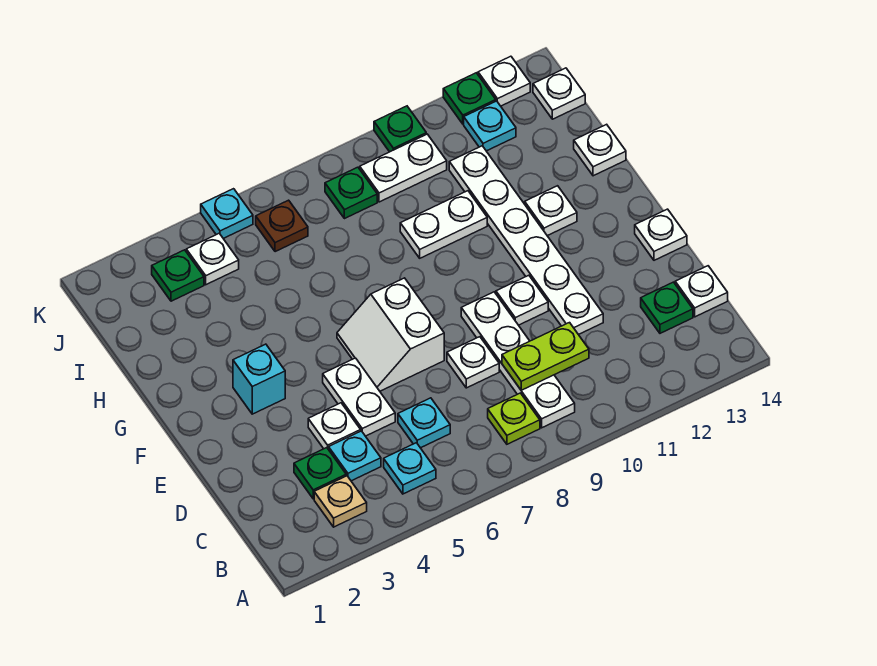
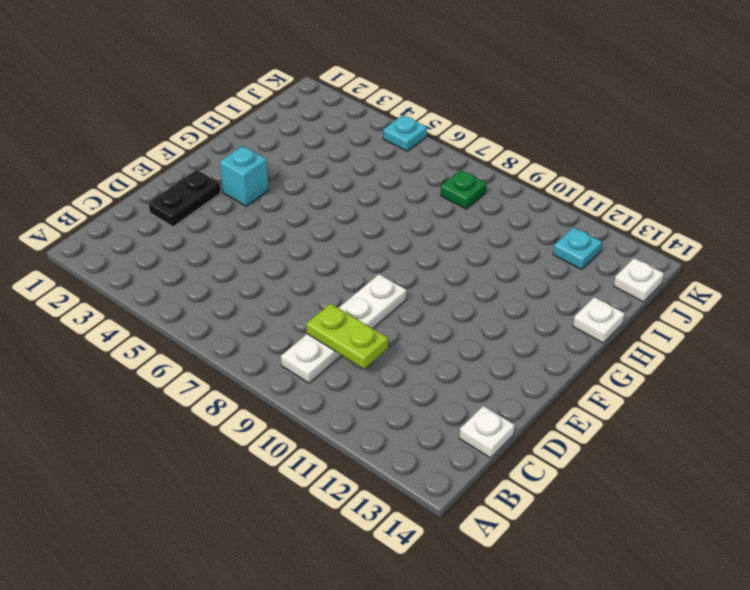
black plate D2:E2 level 1 -> none
none -> tan plate B3 level 1
none -> cyan plate B5 level 1
none -> lime plate B8 level 1
none -> green plate C3 level 1

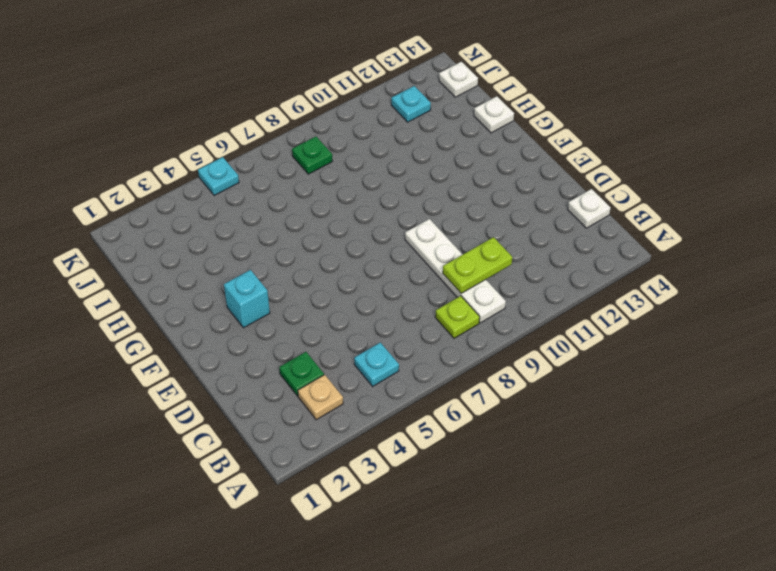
none -> cyan plate C4 level 1
none -> cyan plate C6 level 1
none -> green plate C13 level 1
none -> white plate D4 level 1

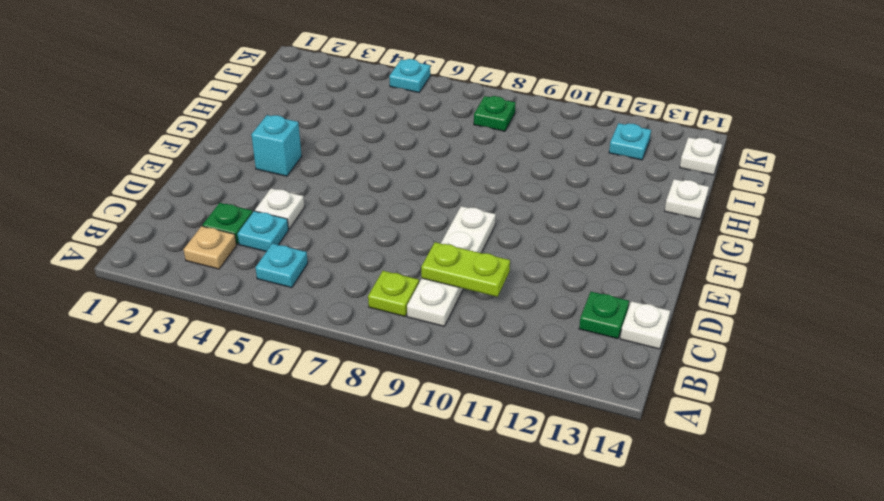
none -> cyan plate C6 level 1
none -> white plate D5:E5 level 1
none -> white plate D8 level 1
none -> white plate D11:I11 level 1

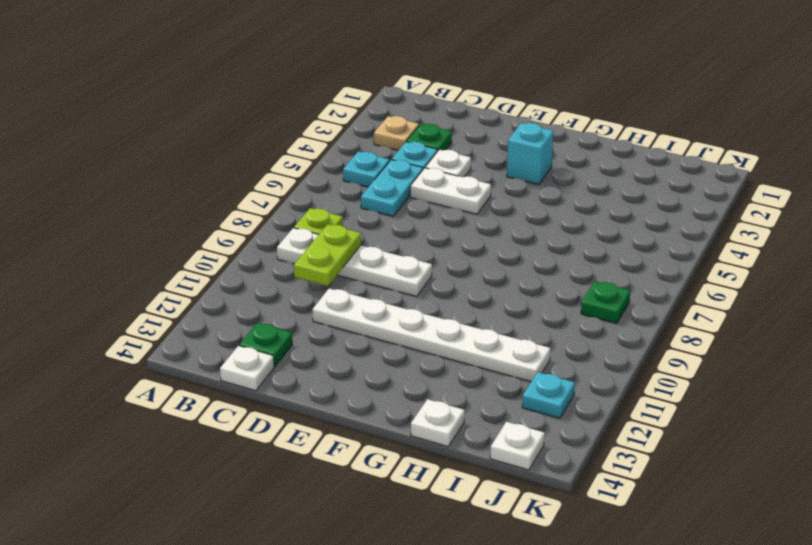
cyan plate C5:C6 level 1 -> cyan plate C6 level 1
none -> white plate D8 level 1
none -> white slope E6:F7 level 1 top 7
none -> white plate E10 level 1
none -> white plate E14 level 1

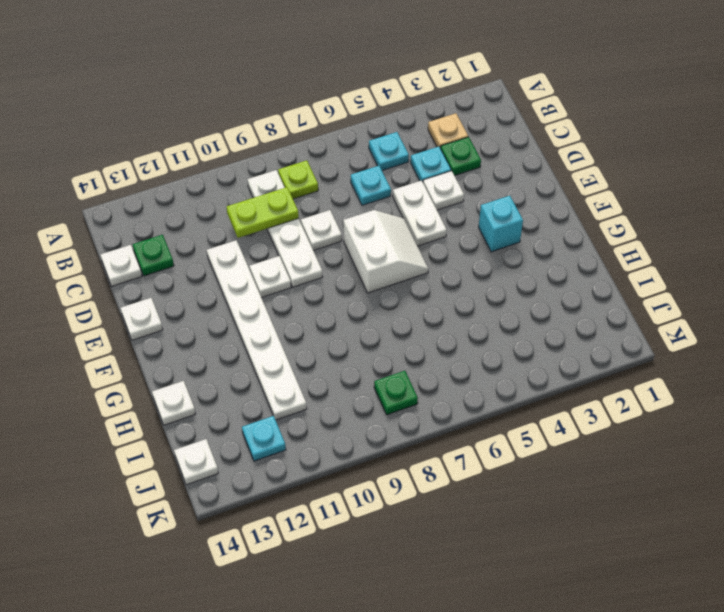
none -> white plate G12 level 1
none -> white plate H9:H10 level 1
none -> green plate J3 level 1
none -> white plate J4 level 1

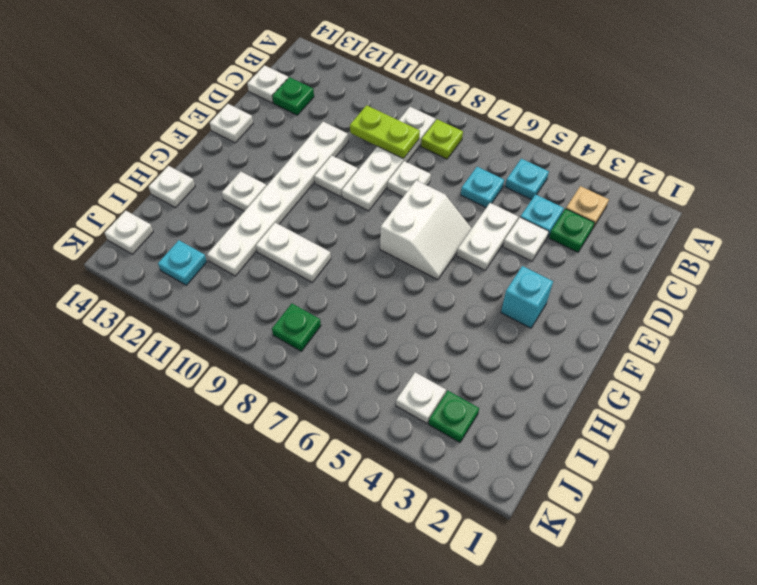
none -> brown plate J6 level 1
none -> white plate J9:J10 level 1
none -> cyan plate K5 level 1
none -> green plate K10 level 1

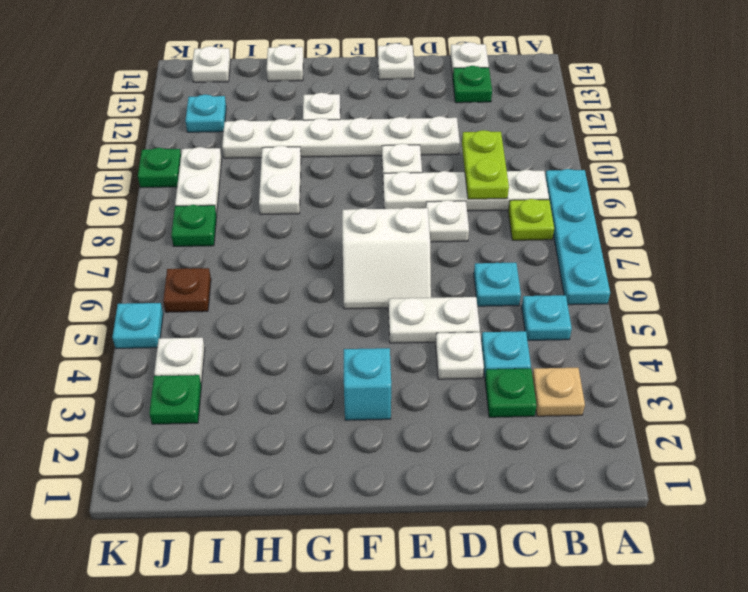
cyan plate A6:A9 level 1 -> none
none -> green plate K12 level 1
none -> white plate K13 level 1

